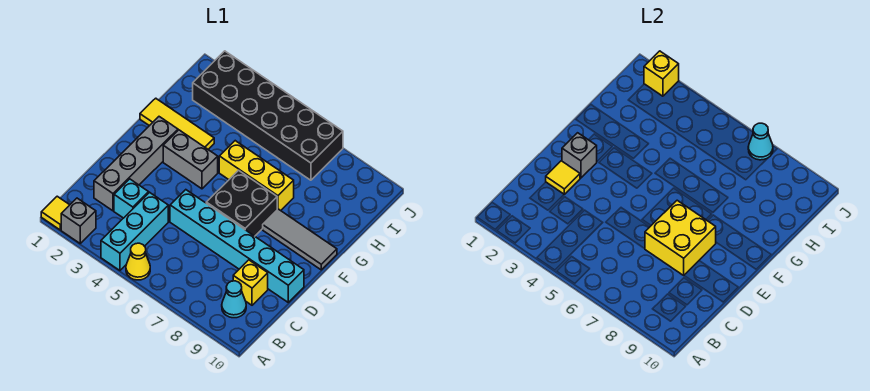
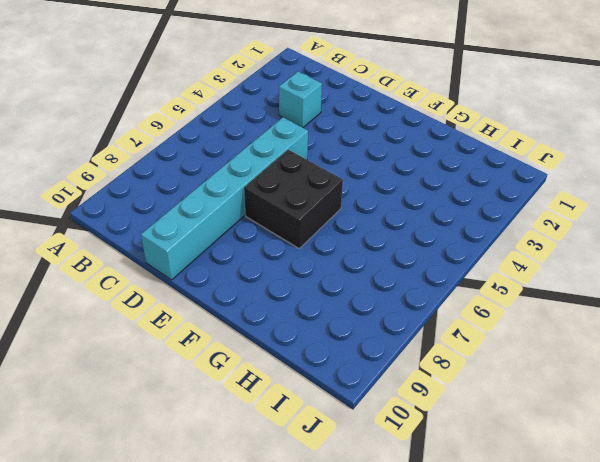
none -> yellow tile A1 level 1
none -> grey brick A2 level 1
none -> cyan brick A4:C4 level 1

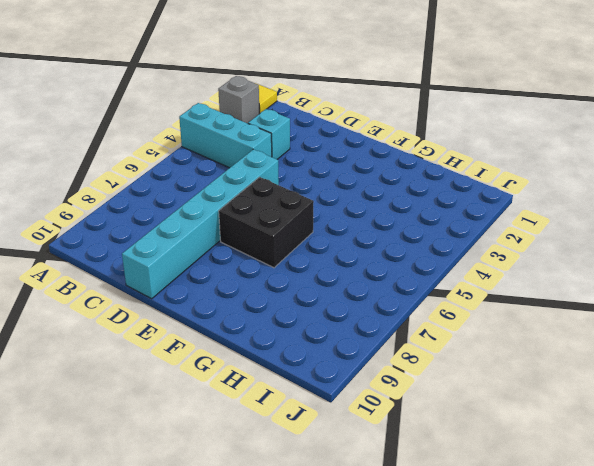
none -> yellow cone A5 level 1
none -> cyan cone B9 level 1
none -> grey brick C2:F2 level 1

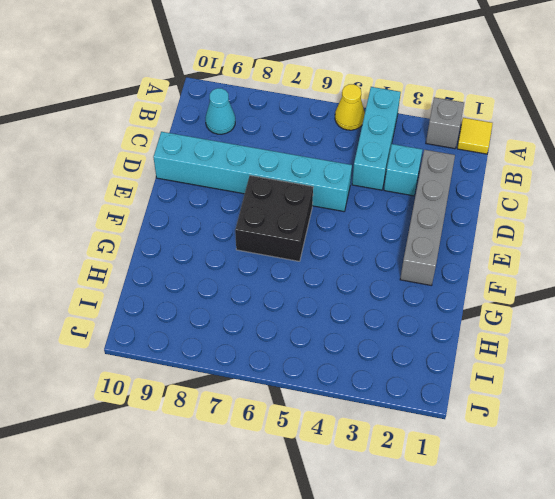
none -> yellow brick C9 level 1
none -> grey brick F3:F4 level 1
none -> grey tile F8:F10 level 1

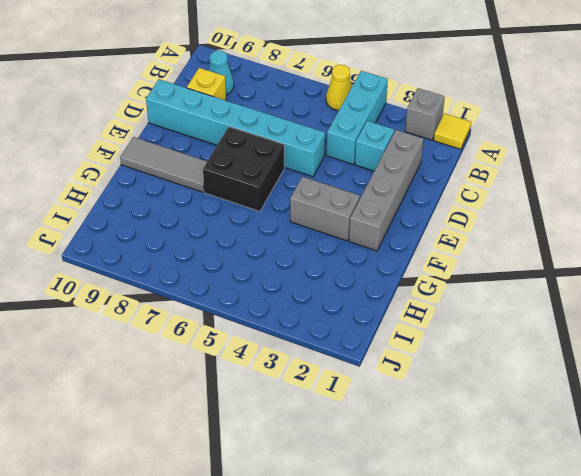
none -> yellow tile G1:G3 level 1
none -> yellow brick G5:G7 level 1
none -> black brick I2:J7 level 1

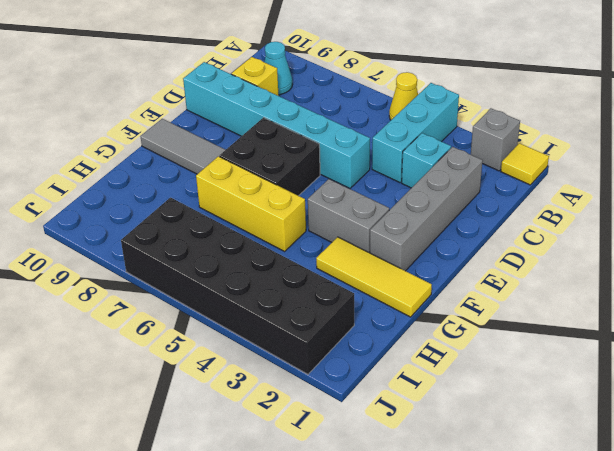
none -> yellow tile D2 level 2
none -> yellow brick D7:E8 level 2
none -> grey brick E2 level 2

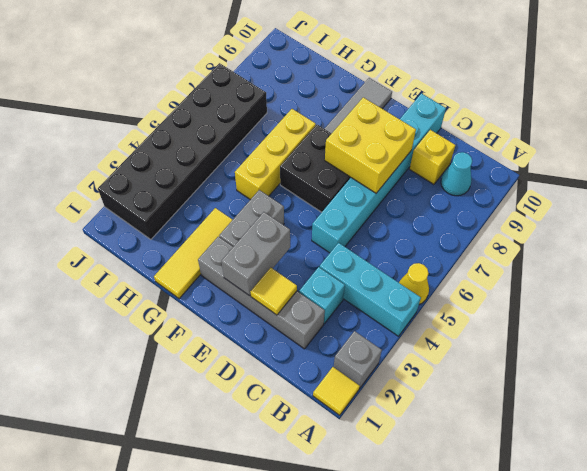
grey brick E2:E3 level 2 -> grey brick E2 level 2
none -> yellow brick J2 level 2
none -> cyan cone J7 level 2

